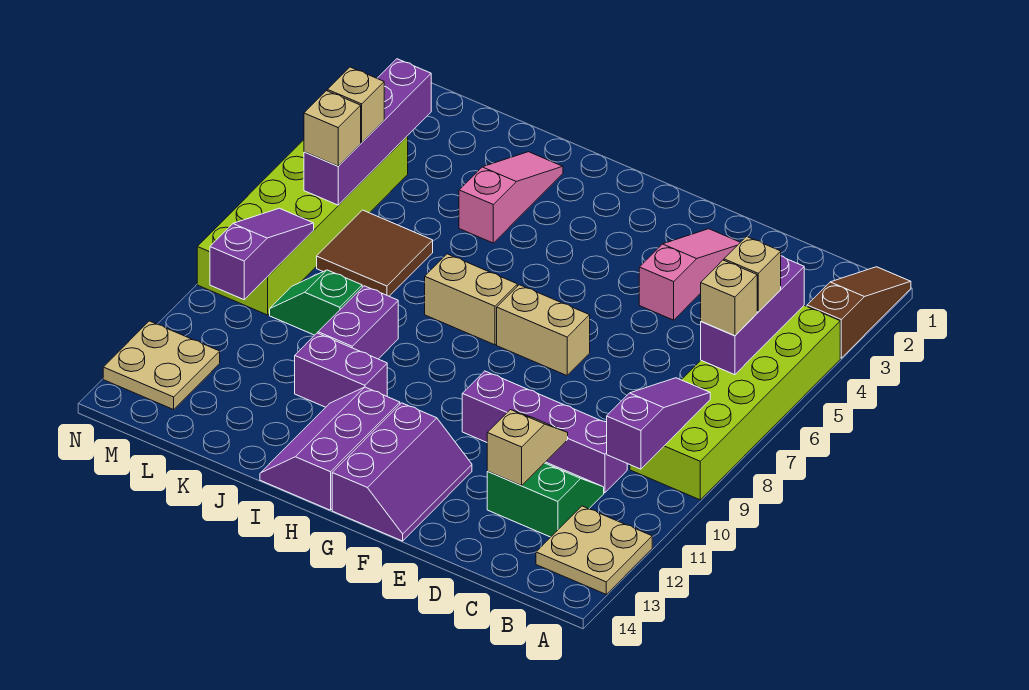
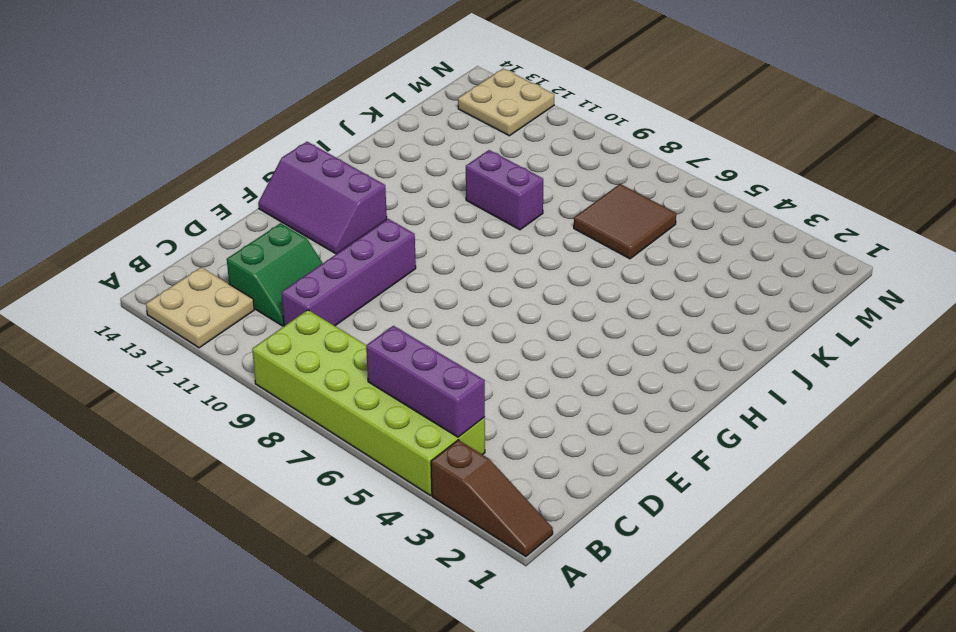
none -> pink slope E2:E4 level 1 top 4
none -> tan brick F7:G7 level 1
none -> tan brick H7:I7 level 1

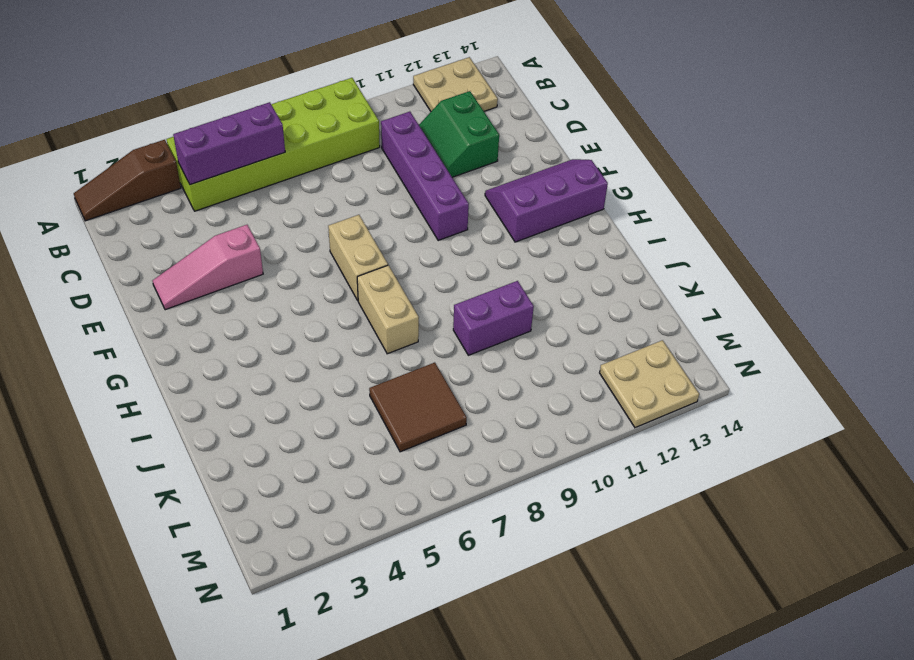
none -> purple slope H12:I14 level 1 top H
none -> purple brick I11:J11 level 1
none -> pink slope J2:J4 level 1 top 4

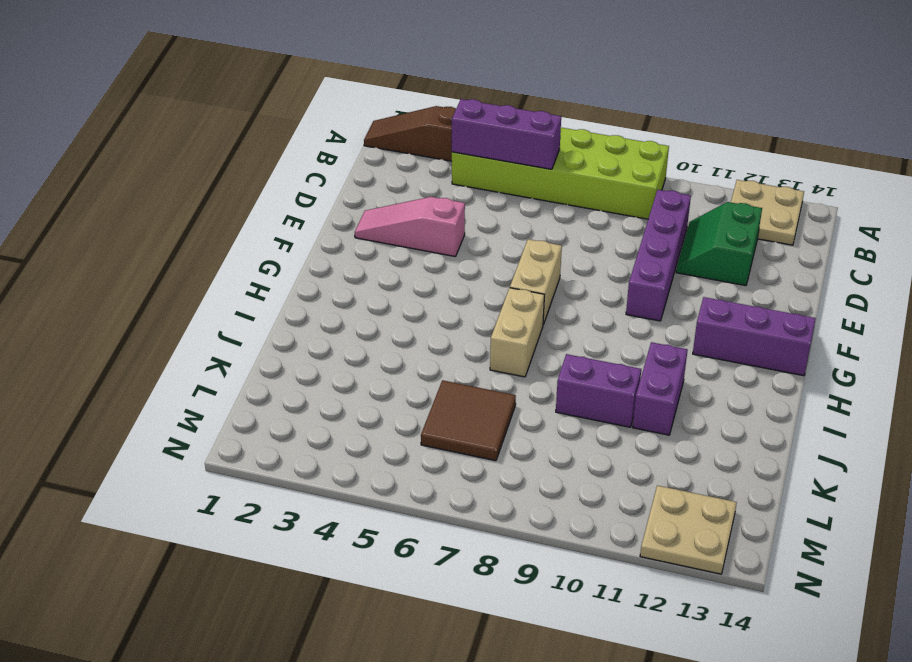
none -> purple slope H12:I14 level 1 top H
none -> pink slope J2:J4 level 1 top 4
none -> green slope K9:L9 level 1 top K

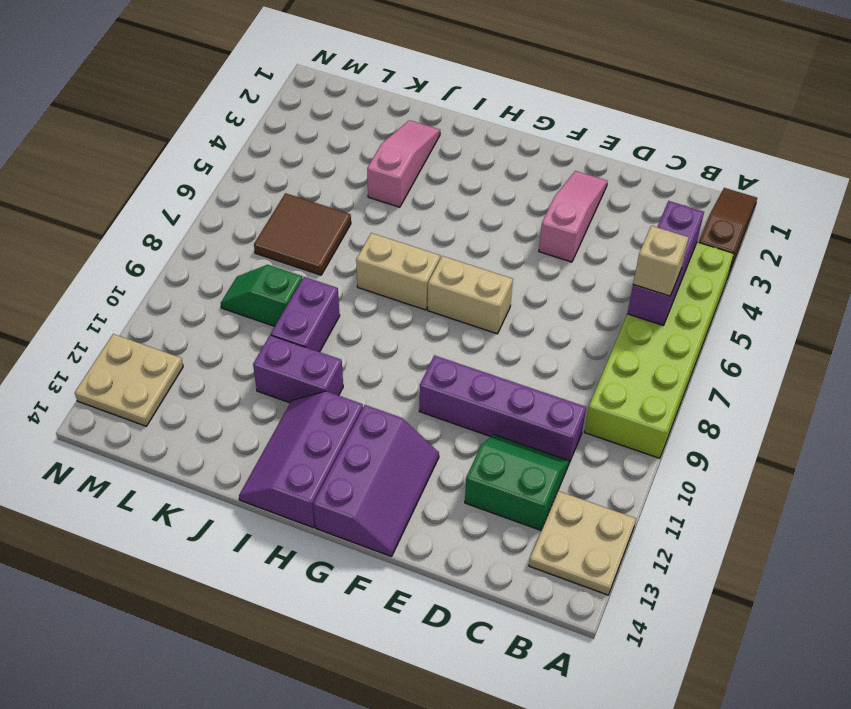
none -> lime brick M4:N9 level 1
none -> purple slope B8:B10 level 2 top 10
none -> tan slope D11:D12 level 2 top 12

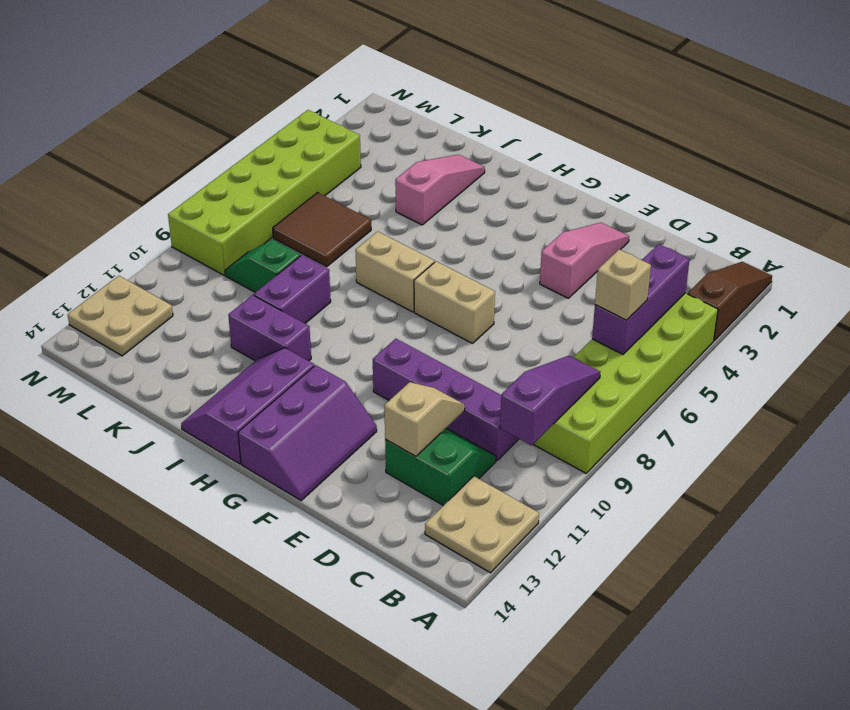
none -> purple brick M3:M6 level 2
none -> purple slope M8:M10 level 2 top 10
none -> tan brick B5 level 3

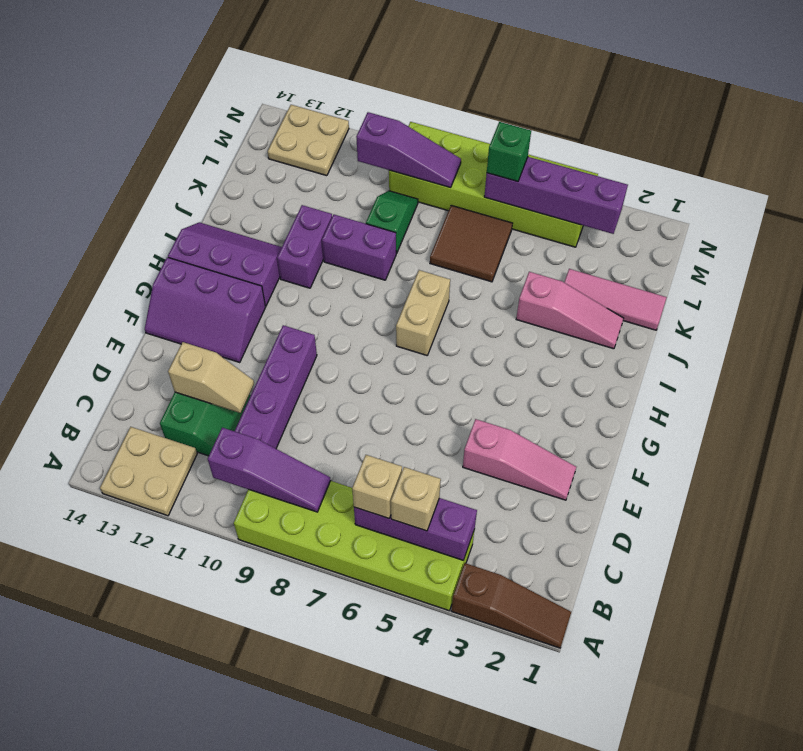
pink tile K1:K3 level 1 -> none
green brick M6 level 3 -> tan brick M6 level 3
none -> tan brick F7:G7 level 1
none -> tan brick M5 level 3

